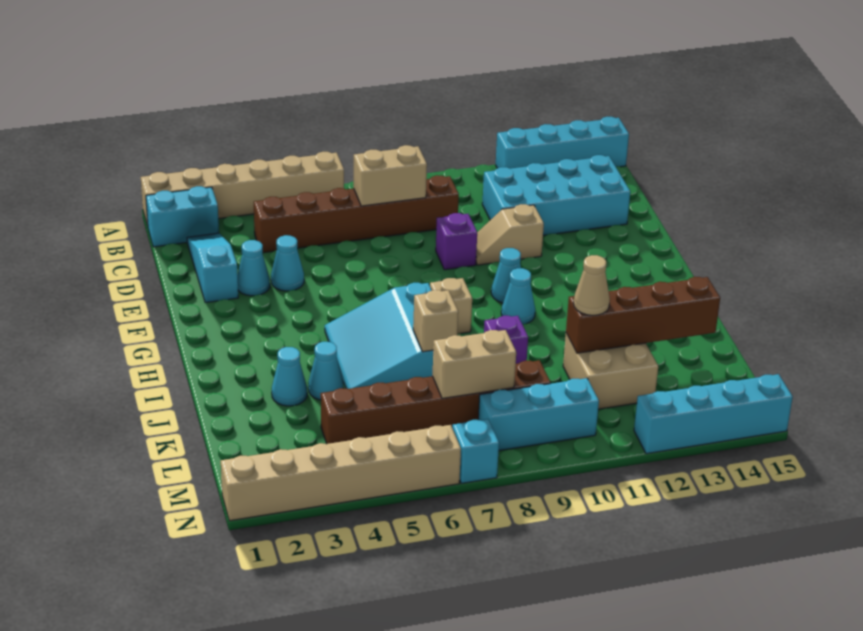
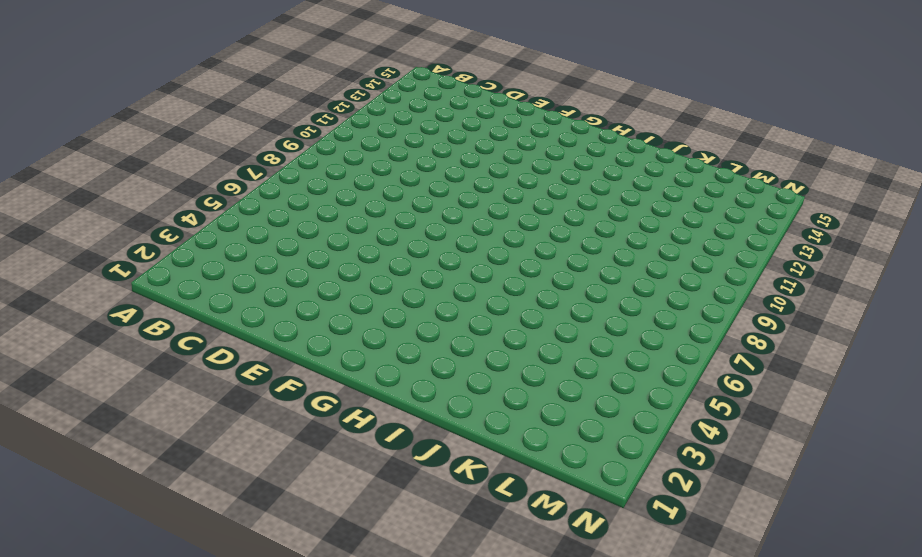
none -> tan brick A1:A6 level 1
none -> cyan brick A12:A15 level 1
none -> cyan brick B1:B2 level 1

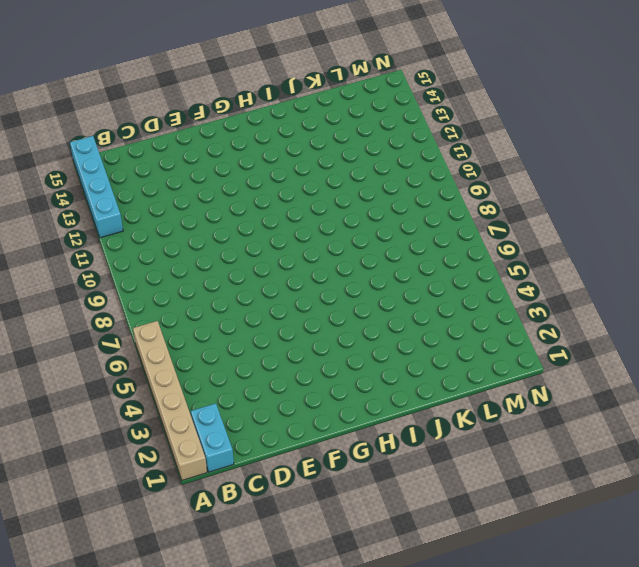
none -> cyan slope C2:E2 level 1 top E
none -> brown brick C4:C9 level 1
none -> cyan brick C11:D14 level 1

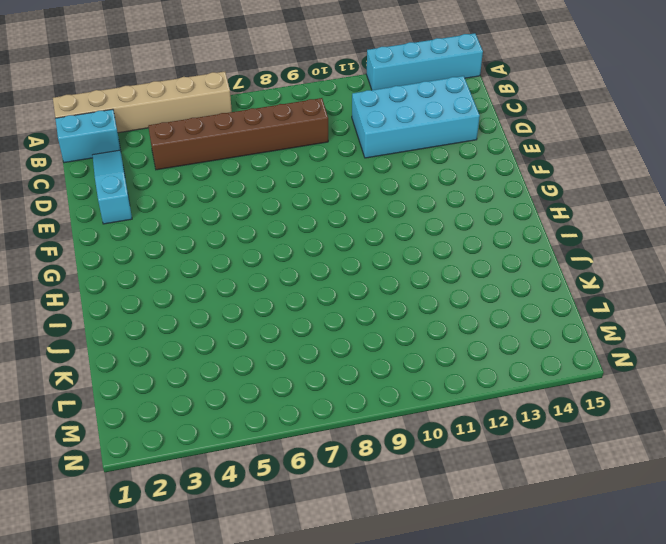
none -> cyan cone E3 level 1
none -> cyan cone E4 level 1
none -> purple brick E9 level 1

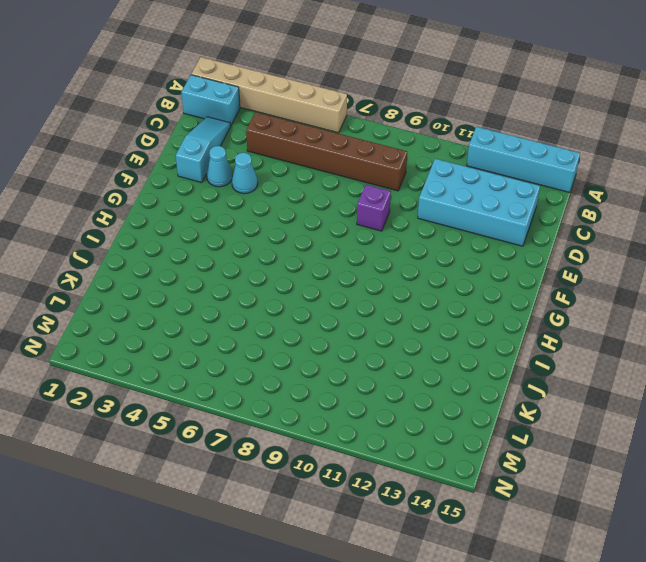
none -> tan slope E10:E11 level 1 top 11
none -> cyan cone G10 level 1
none -> cyan slope H5:J7 level 1 top 7

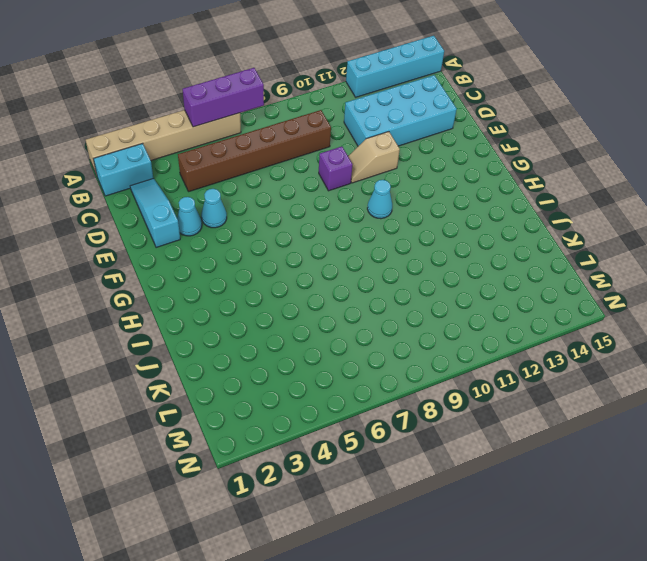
purple brick A5:A7 level 2 -> none
none -> cyan slope H5:J7 level 1 top 7
none -> tan brick H8 level 1
none -> cyan cone H10 level 1

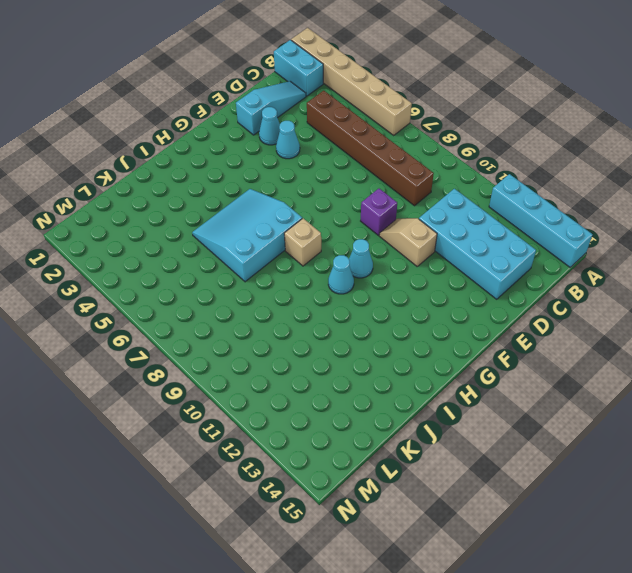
none -> cyan cone J3 level 1
none -> cyan cone J4 level 1
none -> purple brick J9 level 1

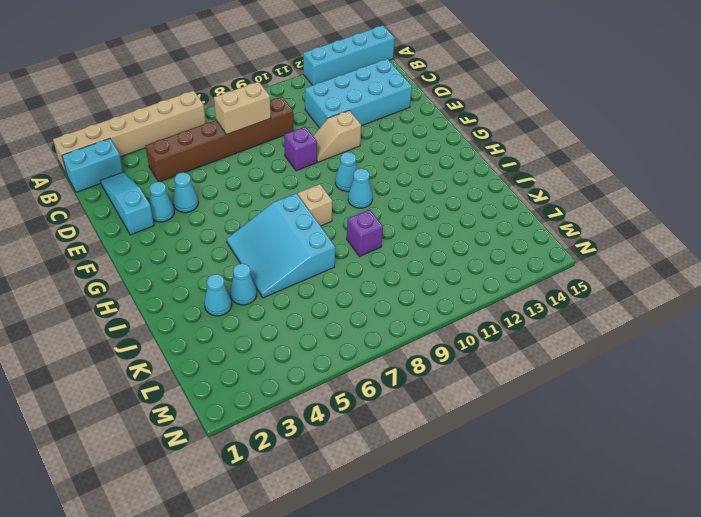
none -> tan brick K11:L12 level 1
none -> brown brick L4:L9 level 1
none -> cyan brick M8:M10 level 1

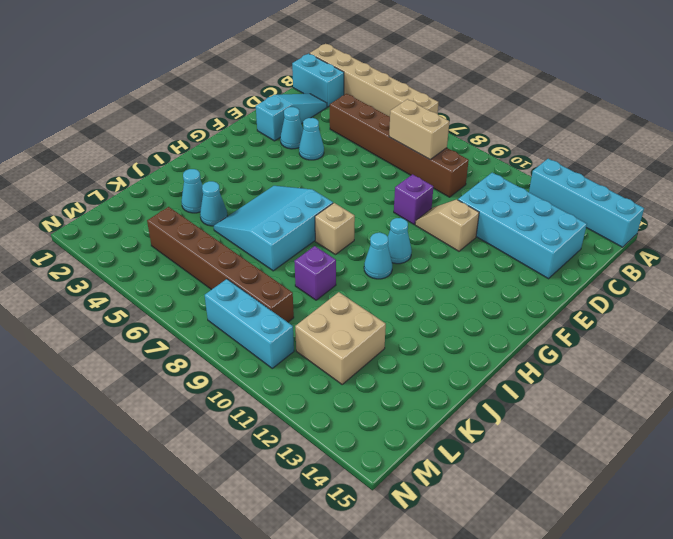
none -> tan brick N1:N6 level 1
none -> cyan brick N7 level 1
none -> cyan brick N12:N15 level 1

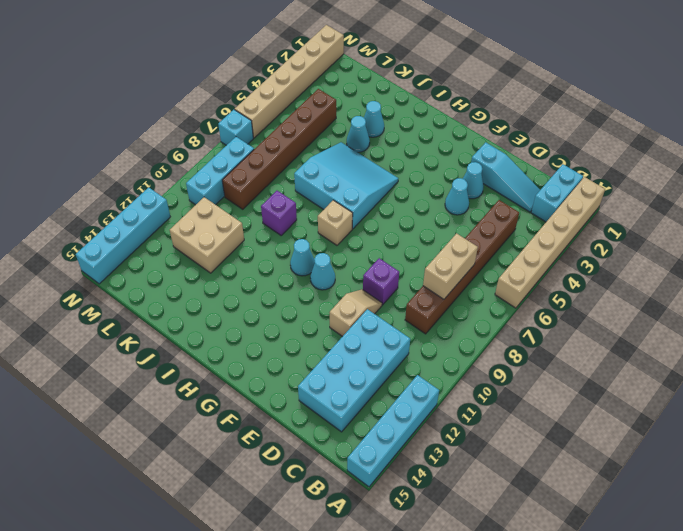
none -> tan brick J7 level 2
none -> brown brick K11:K14 level 2
none -> tan brick L7:L8 level 2

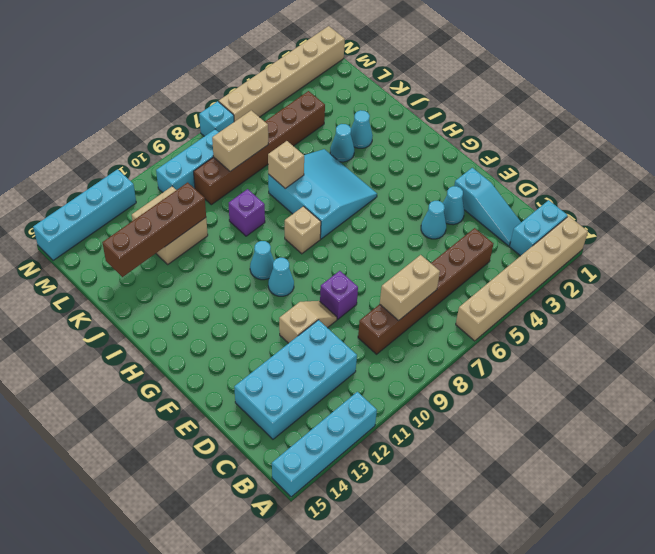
none -> tan cone K11 level 3

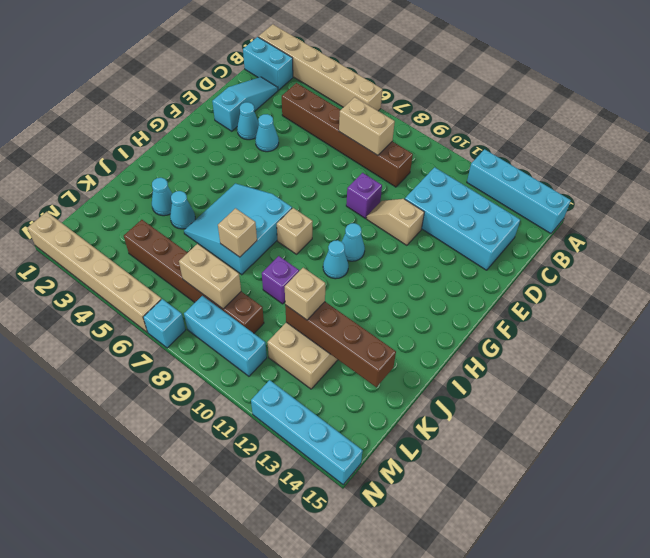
tan brick K11 level 3 -> tan cone K11 level 3

